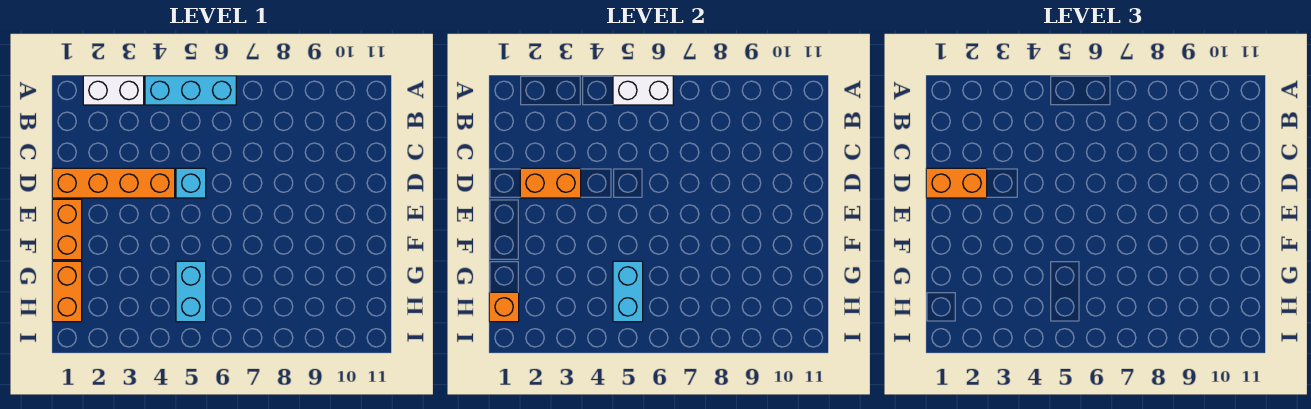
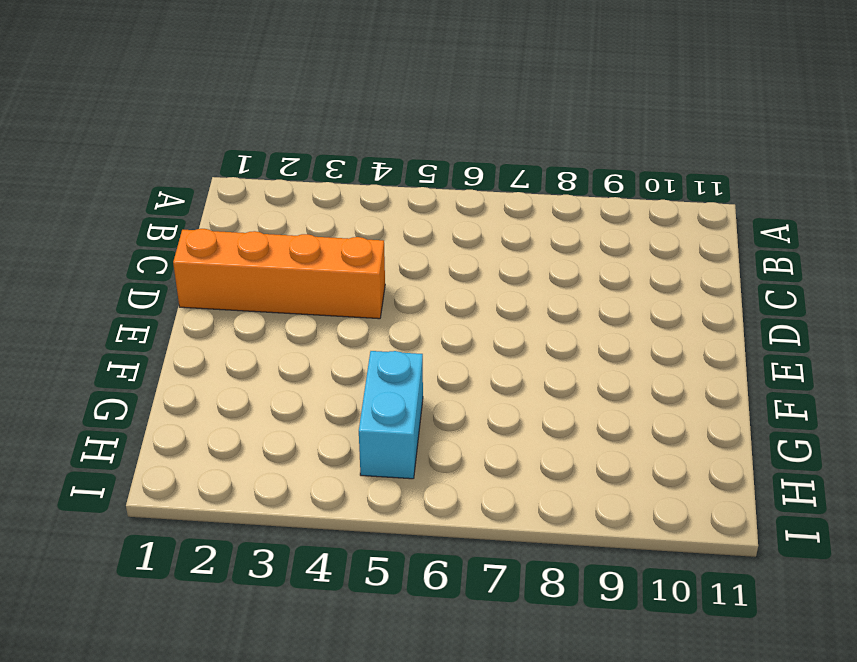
none -> white brick A2:A3 level 1
none -> cyan brick A4:A6 level 1
none -> cyan brick D5 level 1

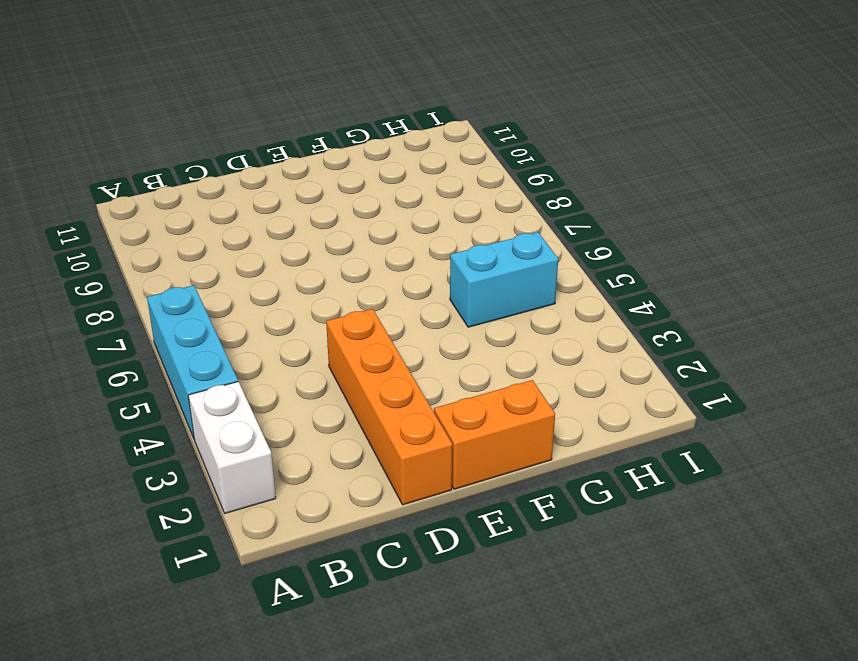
none -> cyan brick D5 level 1
none -> orange brick G1:H1 level 1
none -> white brick A5:A6 level 2

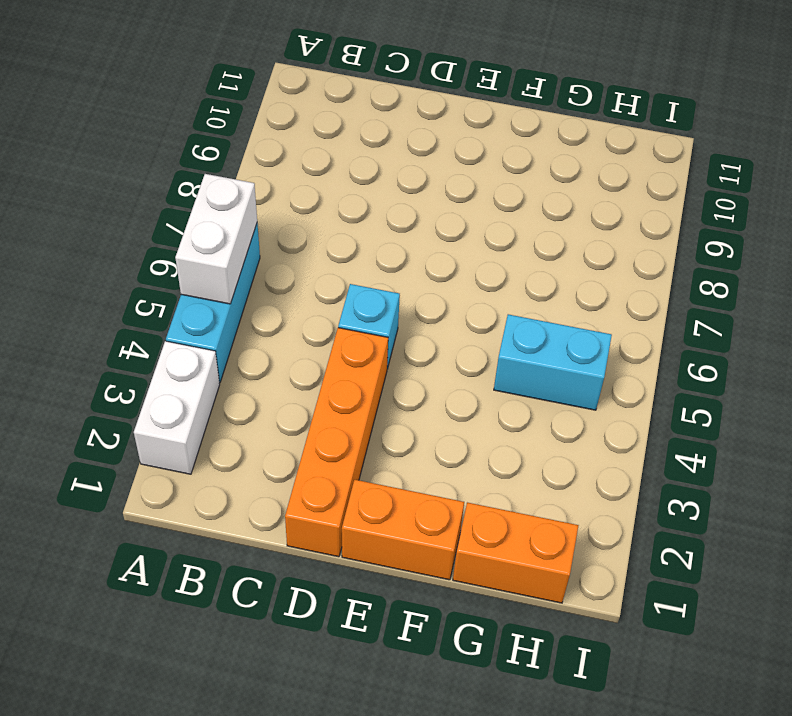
none -> orange brick D2:D3 level 2
none -> cyan brick G5:H5 level 2
none -> orange brick H1 level 2

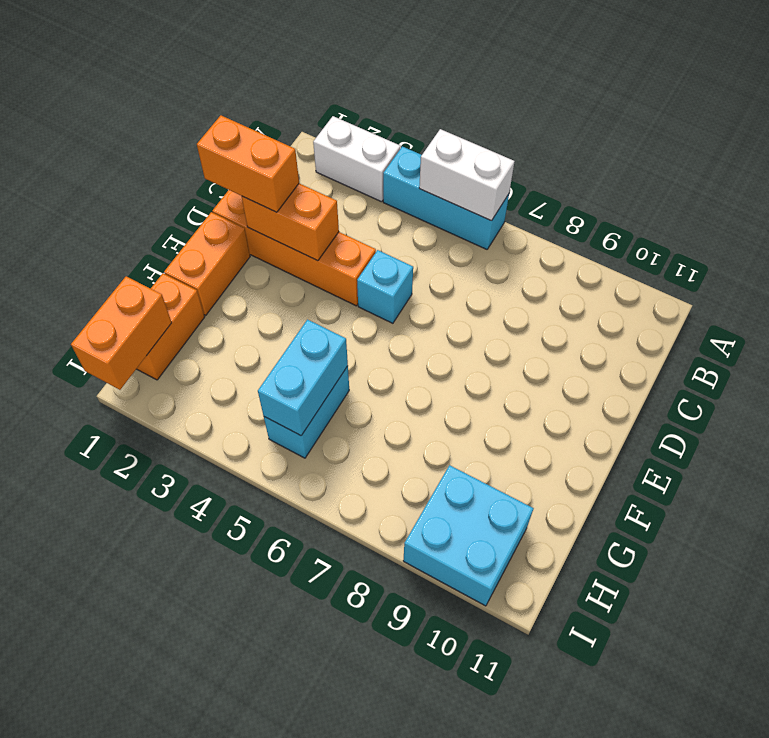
orange brick H1:I1 level 2 -> orange brick H1 level 2
cyan brick H9:I10 level 1 -> none

